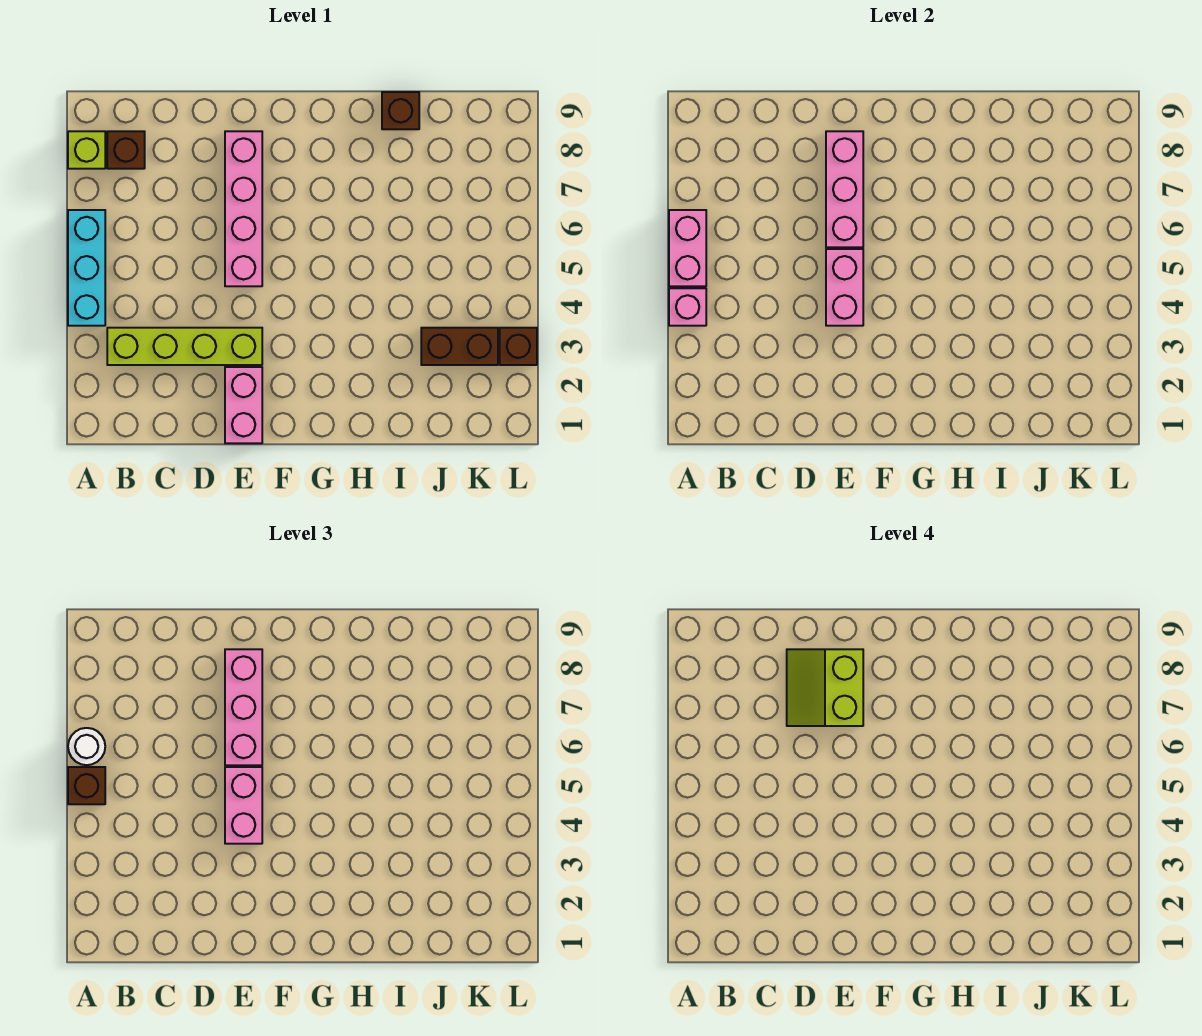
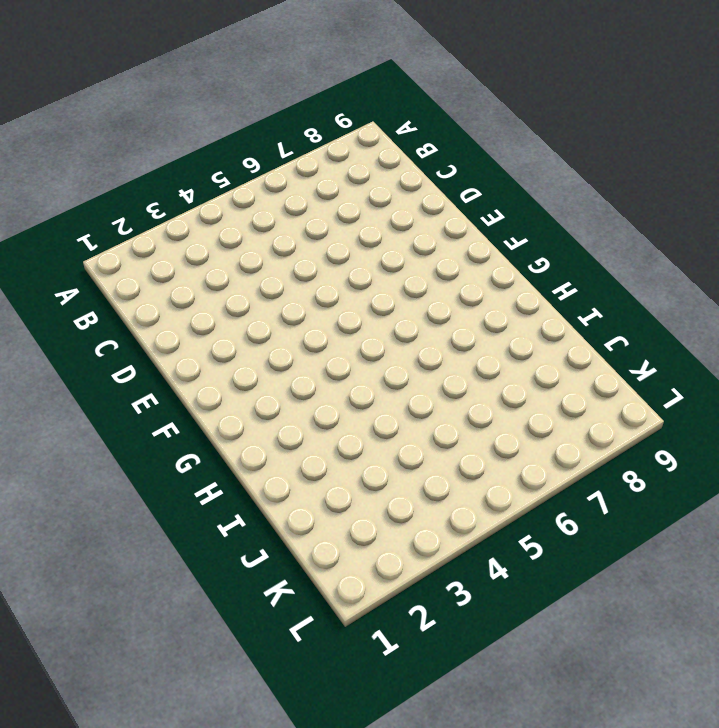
none -> cyan brick A4:A6 level 1
none -> lime brick A8 level 1
none -> lime brick B3:E3 level 1

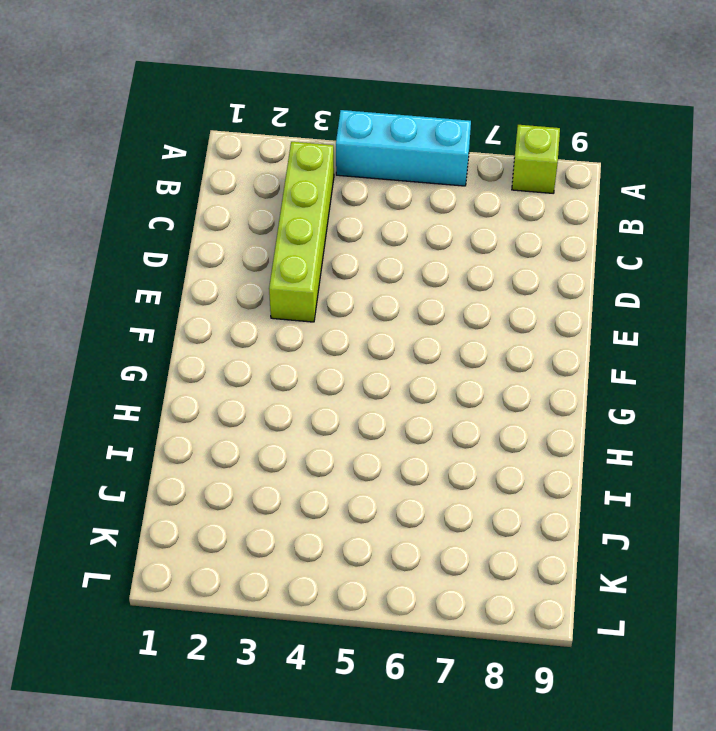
none -> brown brick B8 level 1
none -> pink brick E1:E2 level 1
none -> pink brick E5:E8 level 1

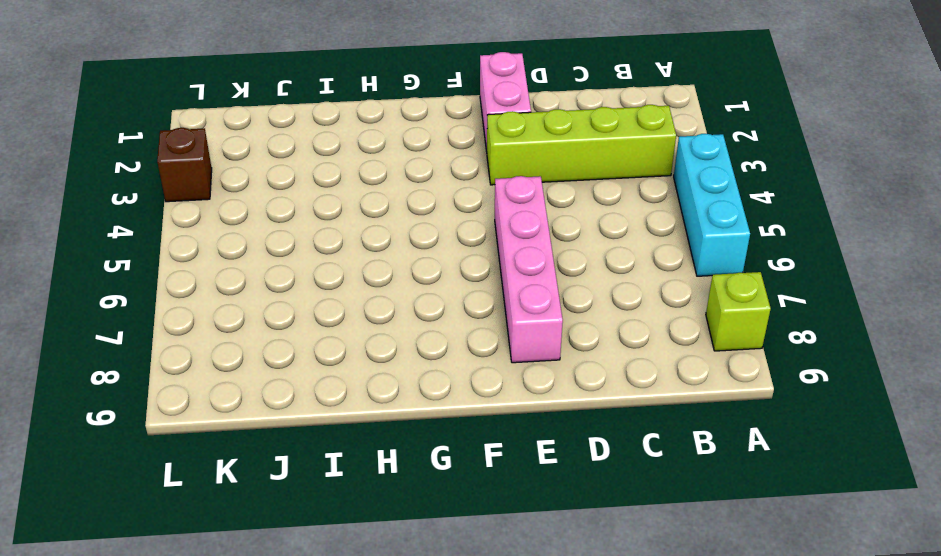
none -> brown brick B8 level 1
none -> brown brick I9 level 1
none -> brown brick J3:K3 level 1

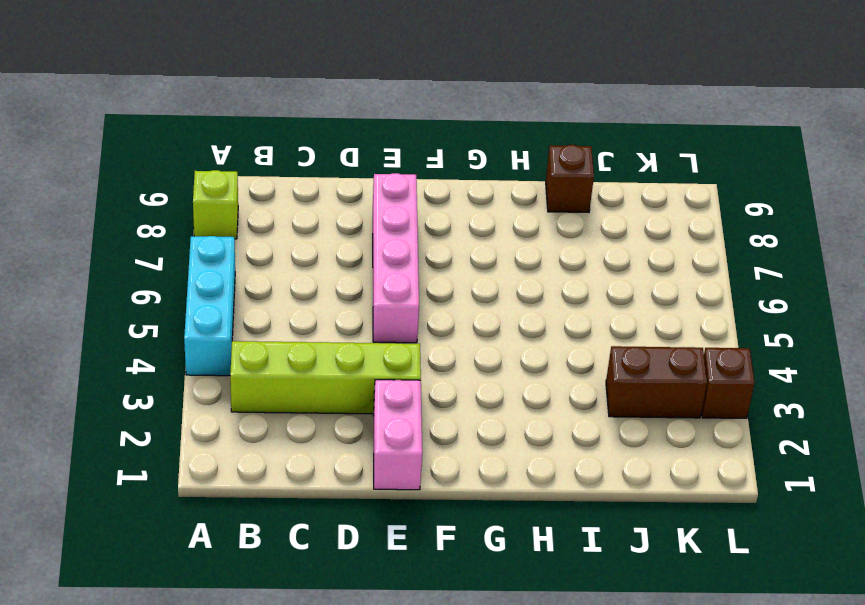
none -> brown brick B8 level 1
none -> pink brick A4 level 2
none -> pink brick A5:A6 level 2

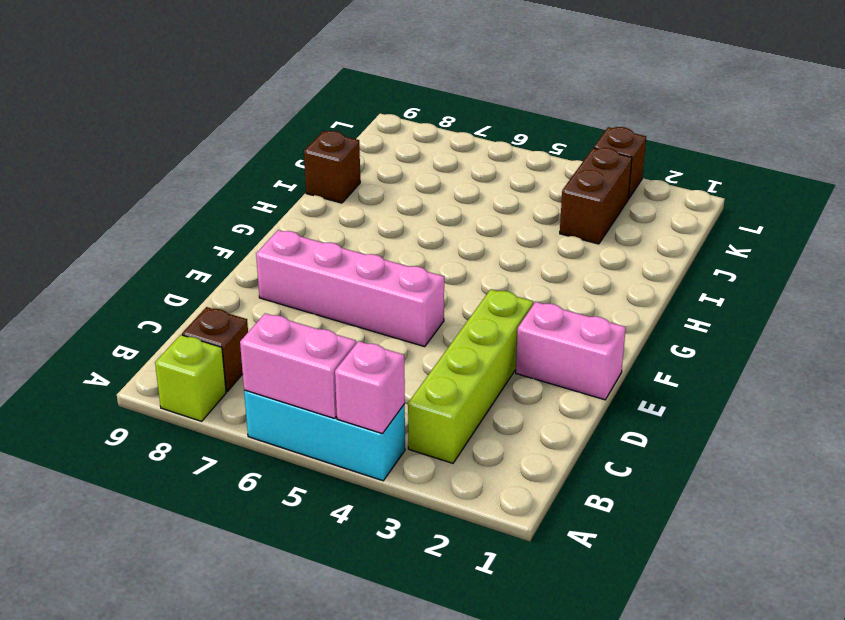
none -> pink brick E4:E5 level 2
none -> pink brick E6:E8 level 2
none -> brown brick A5 level 3

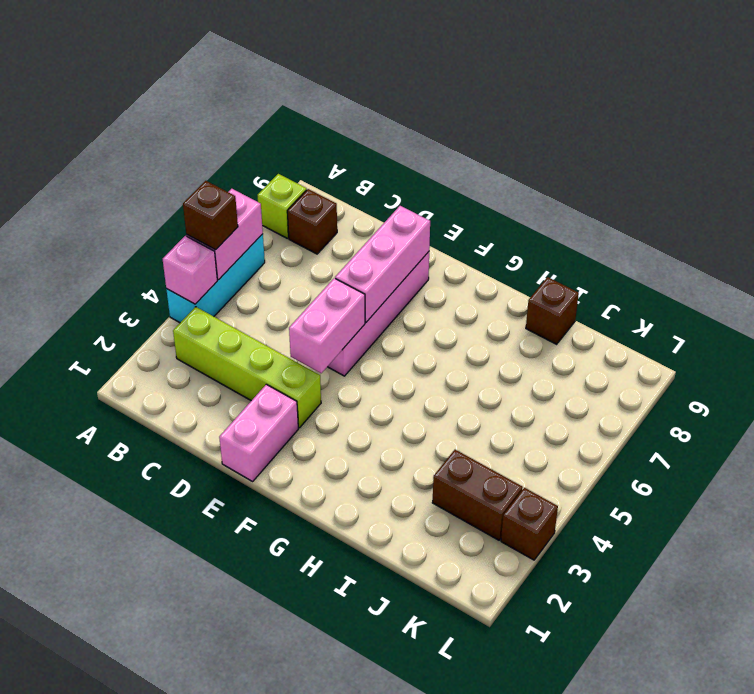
none -> white round brick A6 level 3
none -> pink brick E4:E5 level 3
none -> pink brick E6:E8 level 3

